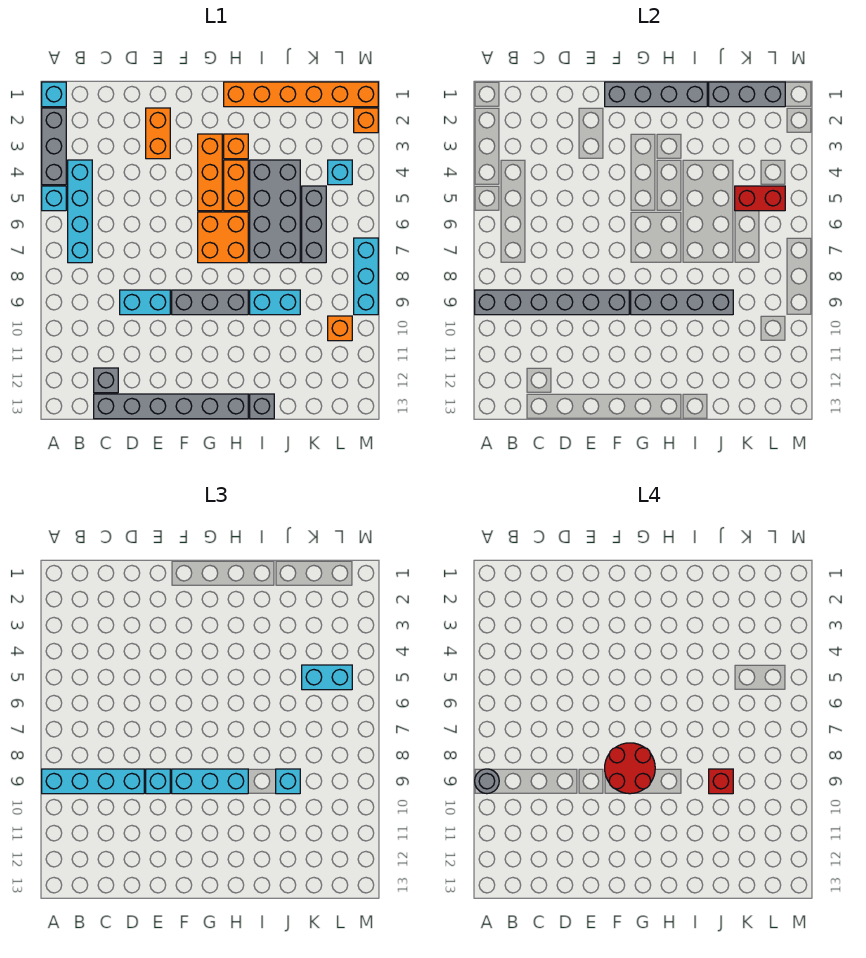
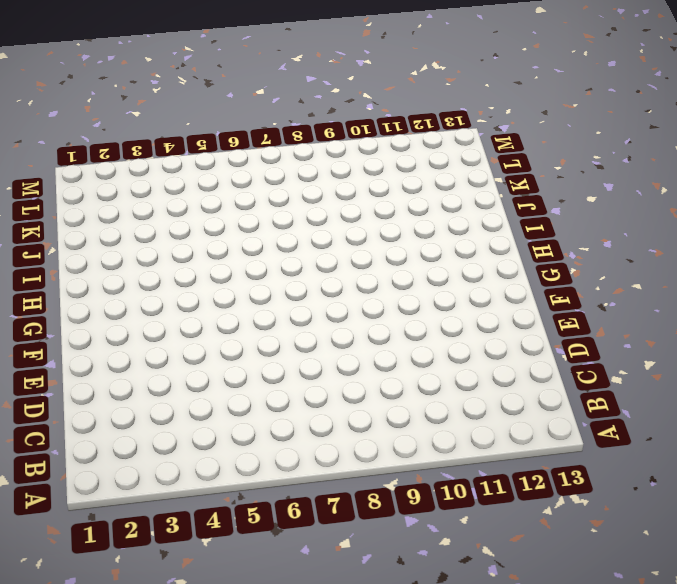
none -> cyan brick A1 level 1
none -> grey brick A2:A4 level 1
none -> cyan brick A5 level 1
none -> cyan brick B4:B7 level 1

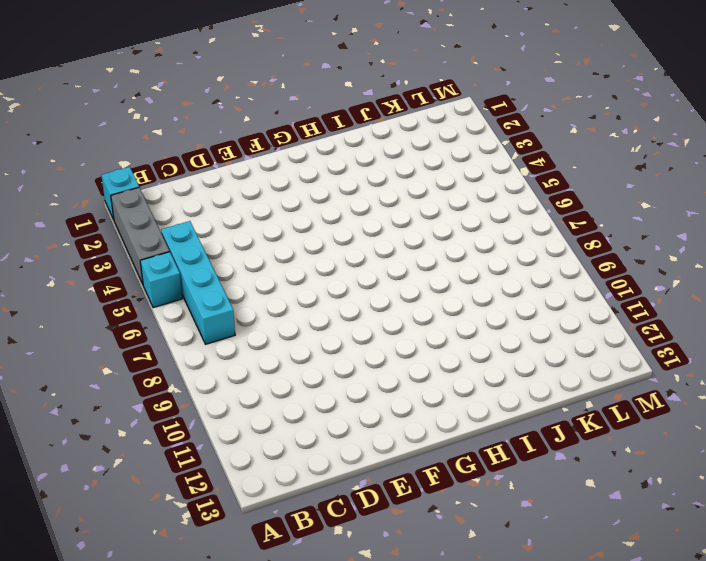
none -> grey brick C12 level 1
none -> grey brick C13:H13 level 1
none -> cyan brick D9:E9 level 1
none -> orange brick E2:E3 level 1

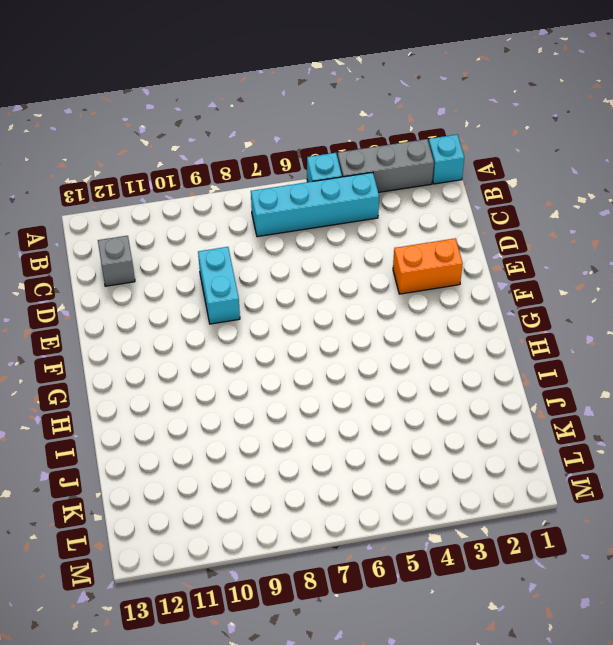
none -> grey brick C13:H13 level 1
none -> grey brick F9:H9 level 1
none -> orange brick G3:G5 level 1
none -> orange brick G6:H7 level 1

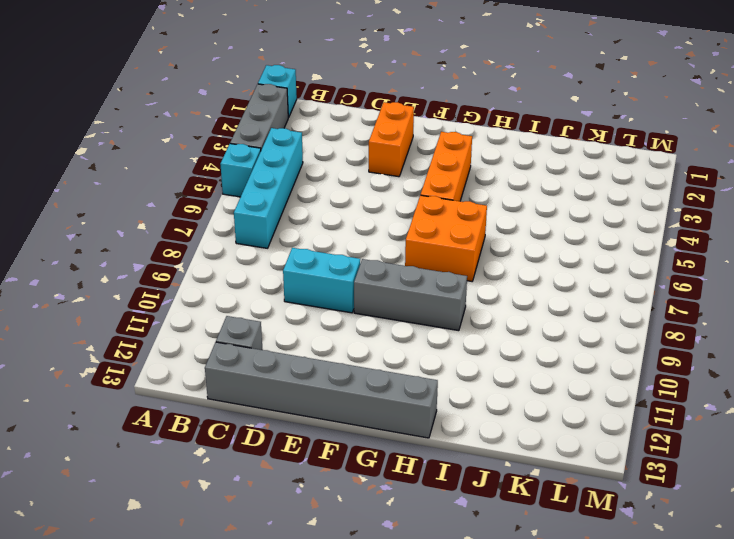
none -> orange brick H1:M1 level 1
none -> orange brick H3 level 1
none -> orange brick H4:H5 level 1
none -> grey brick I4:J7 level 1

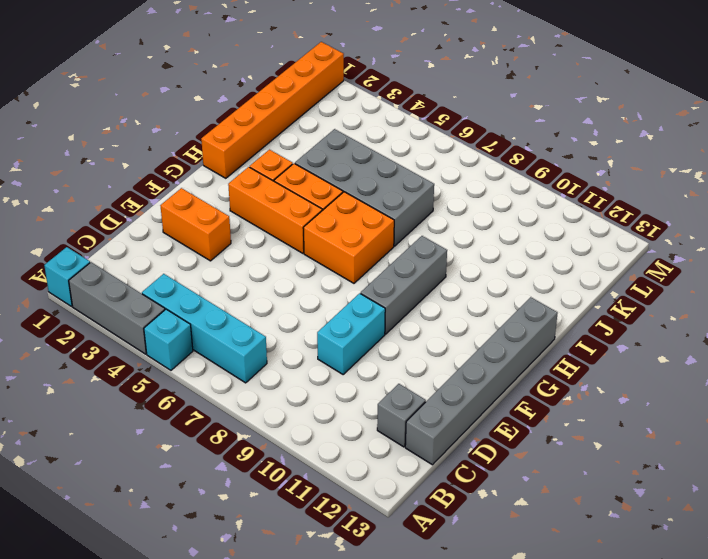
none -> cyan brick I9:J9 level 1
none -> grey brick I13 level 1
none -> grey brick K5:K7 level 1
none -> cyan brick L4 level 1

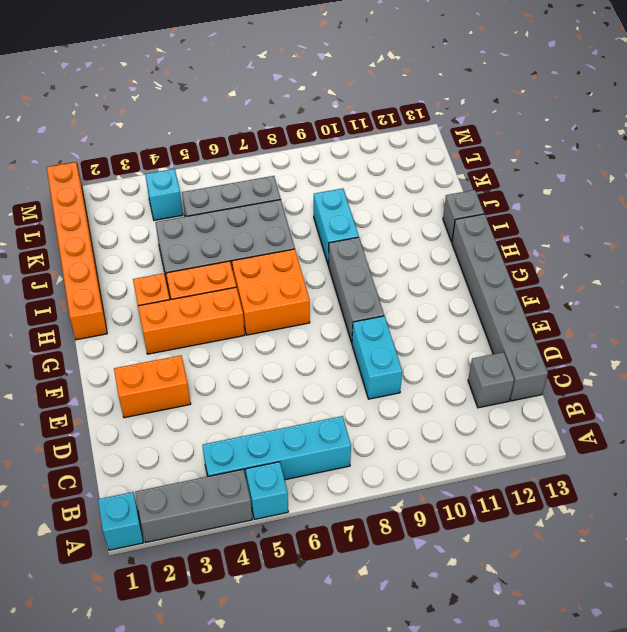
none -> orange brick L10 level 1
none -> orange brick M2 level 1
none -> cyan brick M7:M9 level 1
none -> grey brick A9:F9 level 2

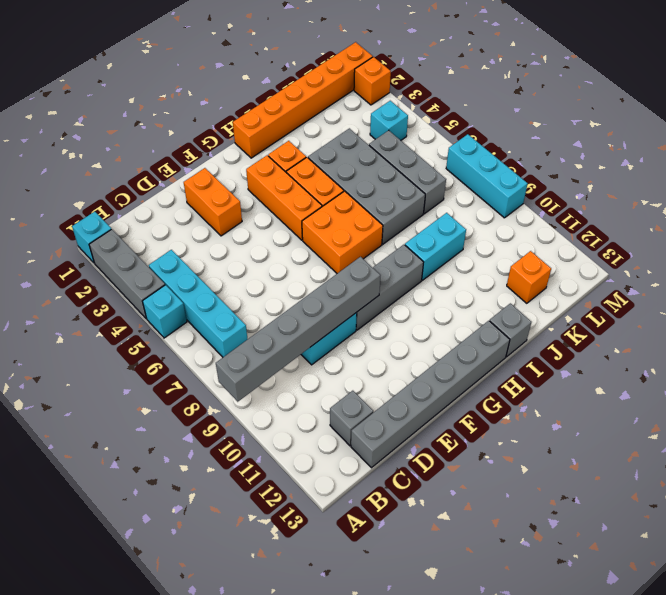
orange brick K12 level 1 -> orange brick L10 level 1
none -> grey brick F1:I1 level 2
none -> grey brick G9:J9 level 2
none -> grey brick J1:L1 level 2
none -> red brick K5:L5 level 2

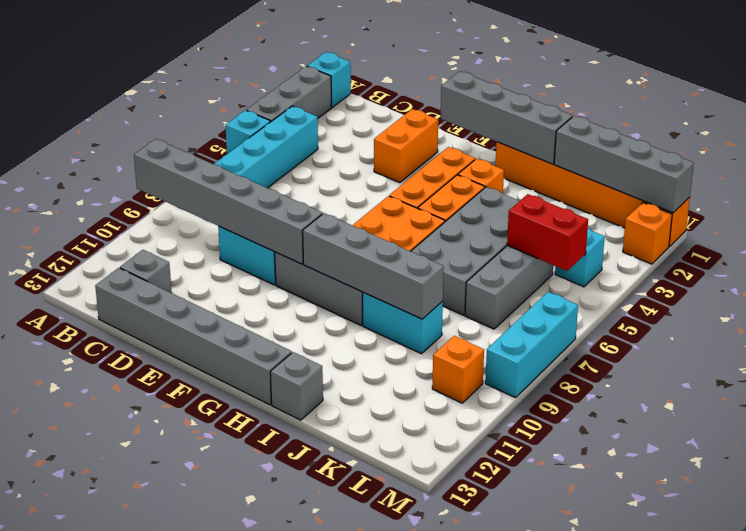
grey brick J1:M1 level 2 -> grey brick J1:L1 level 2
none -> cyan brick A9:D9 level 3
none -> cyan brick E9 level 3
none -> cyan brick F9:H9 level 3
none -> cyan brick J9 level 3

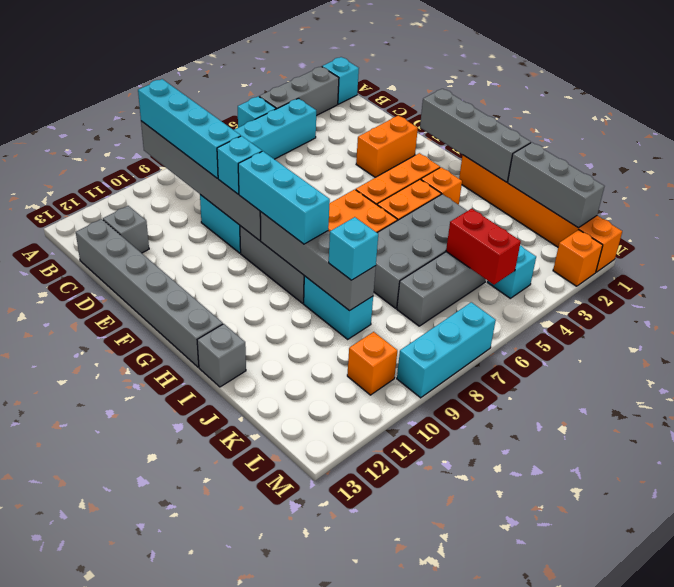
none -> cyan brick K5:L5 level 3
none -> grey round brick A9 level 4
none -> red round brick F8:G9 level 4
none -> red brick J9 level 4

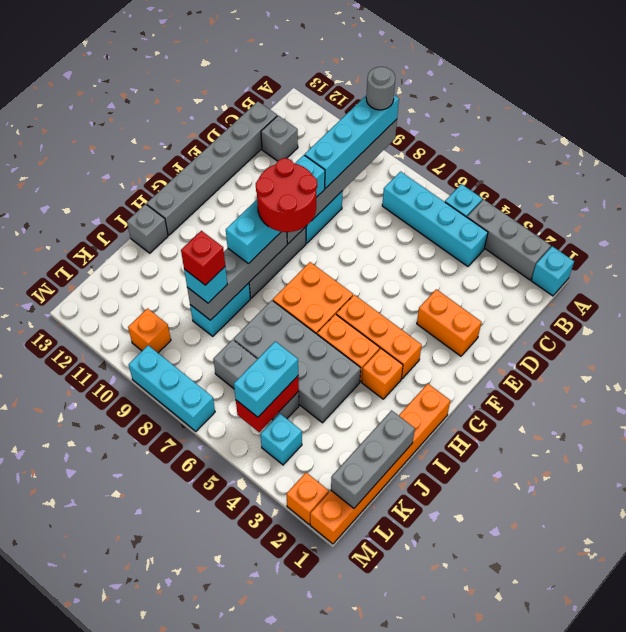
none -> grey brick F1:I1 level 2

